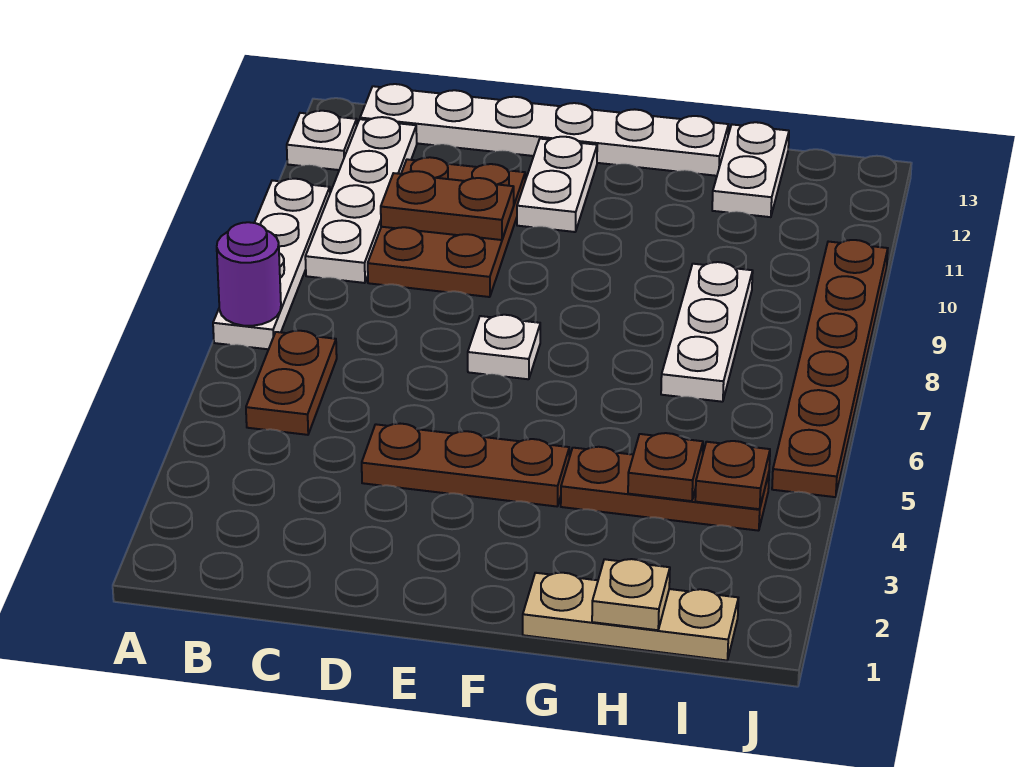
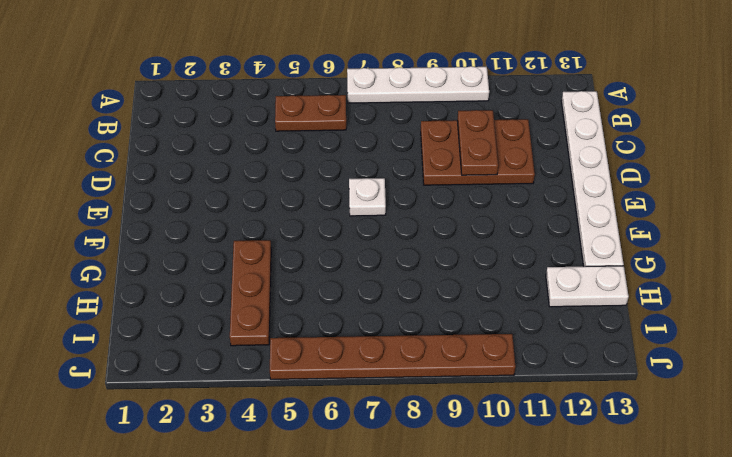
none -> white plate A12 level 1
none -> white plate B9:B12 level 1
none -> brown plate D4:F4 level 1

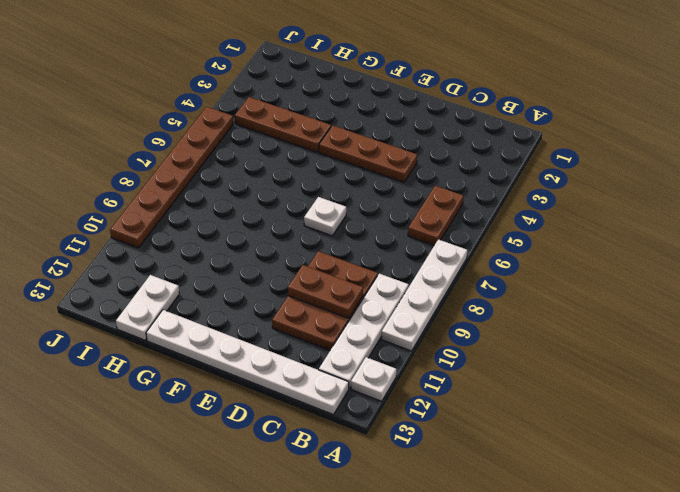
none -> white plate E11:E12 level 1
none -> tan plate G1:I1 level 1
none -> white plate H7:H9 level 1

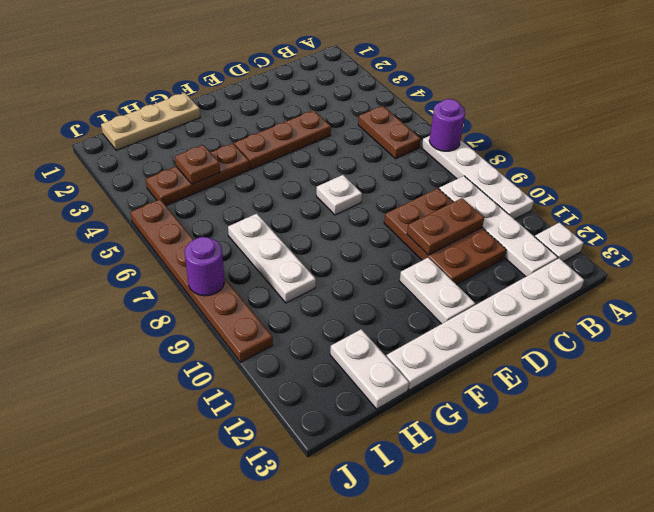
purple round brick J8 level 2 -> none
none -> tan plate H1 level 2
none -> brown plate I4 level 2

